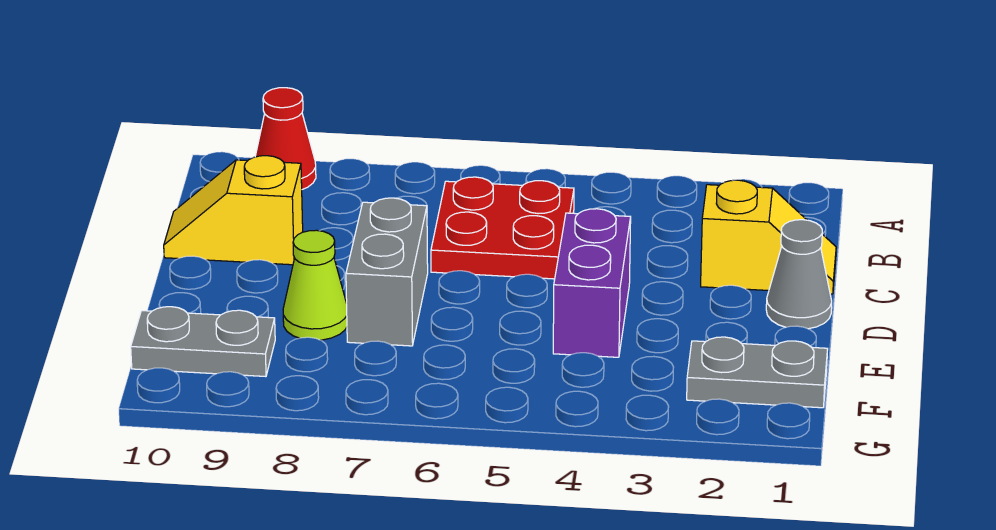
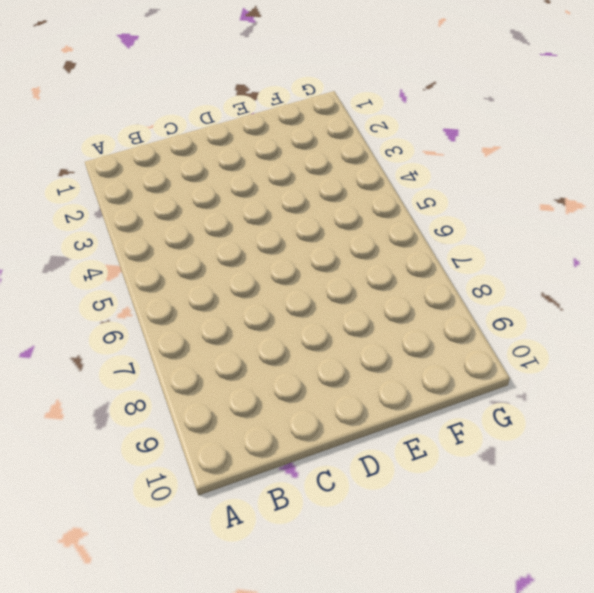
none -> red cone A9 level 1
none -> red plate B5:C6 level 1

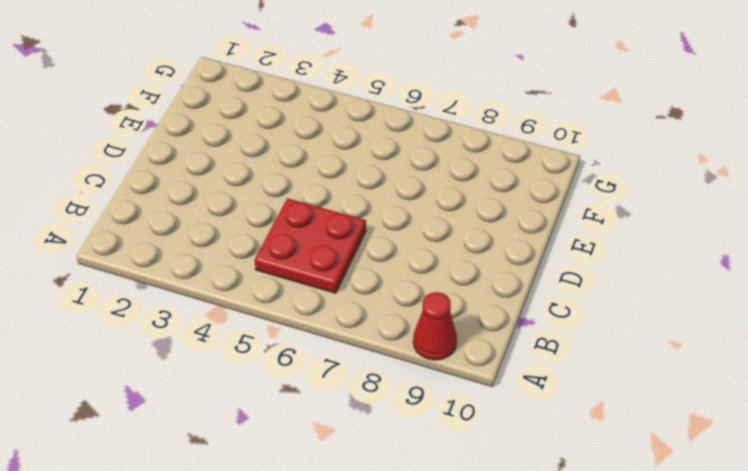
none -> yellow slope C1:C2 level 1 top 2
none -> yellow slope C9:C10 level 1 top 9

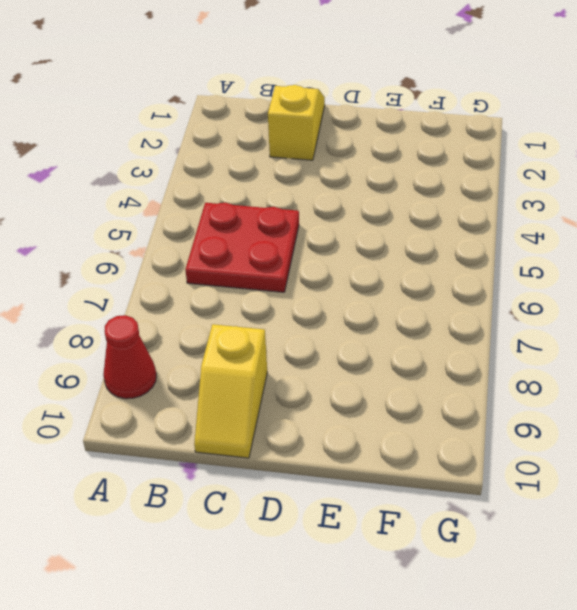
none -> grey cone D1 level 1
none -> purple brick D4:E4 level 1

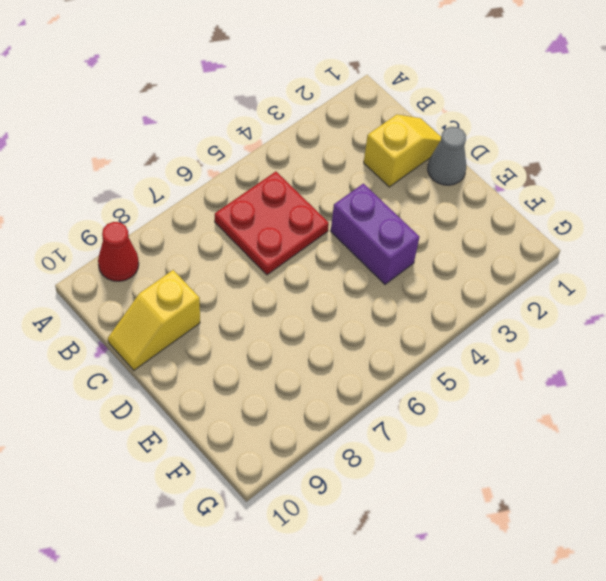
none -> grey brick D7:E7 level 1
none -> lime cone E8 level 1

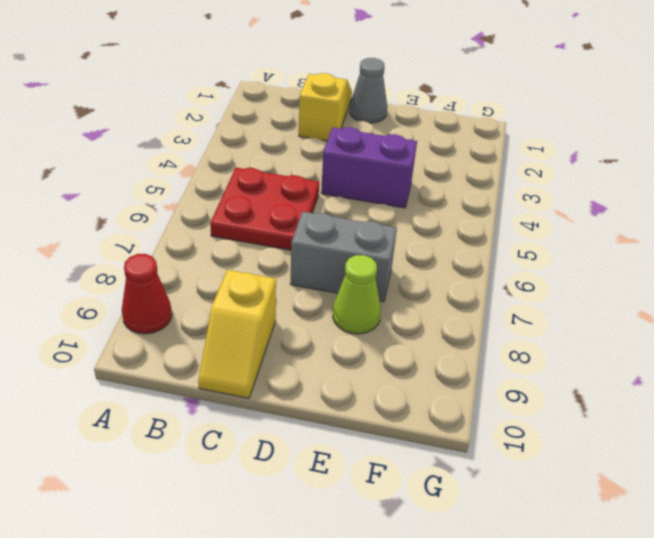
none -> grey plate F1:F2 level 1
none -> grey plate F9:F10 level 1

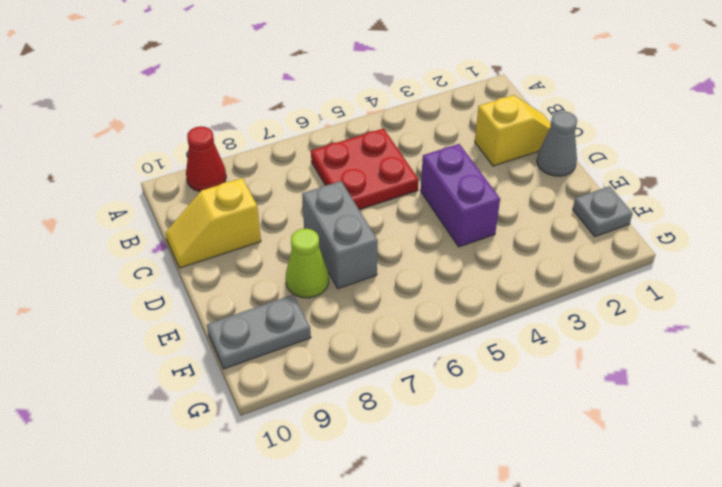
grey plate F1 level 1 -> grey plate F1:F2 level 1

